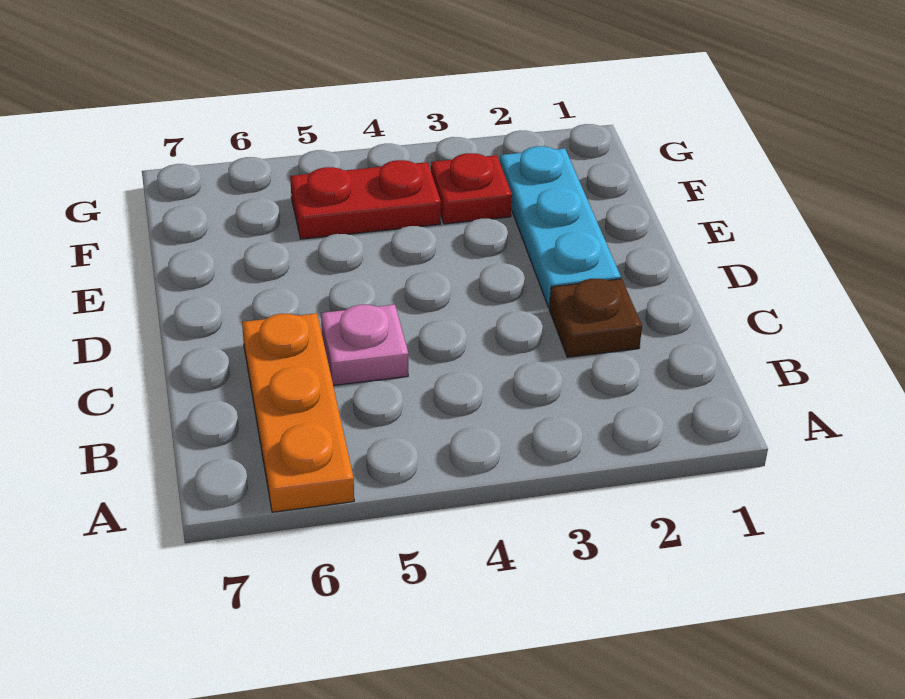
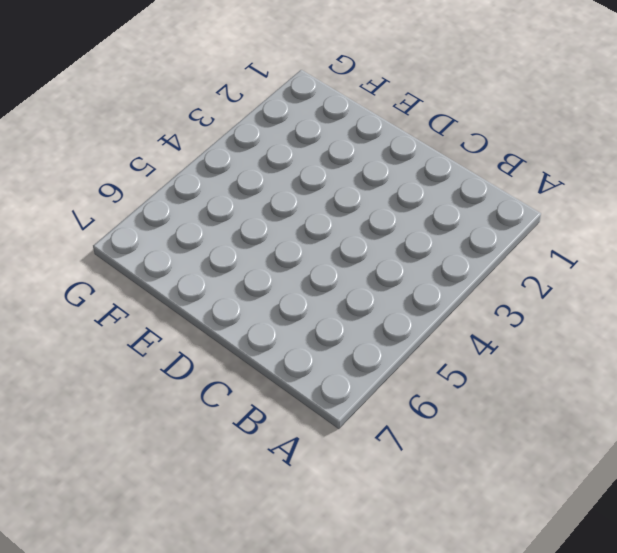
none -> orange plate A6:C6 level 1
none -> brown plate C2 level 1

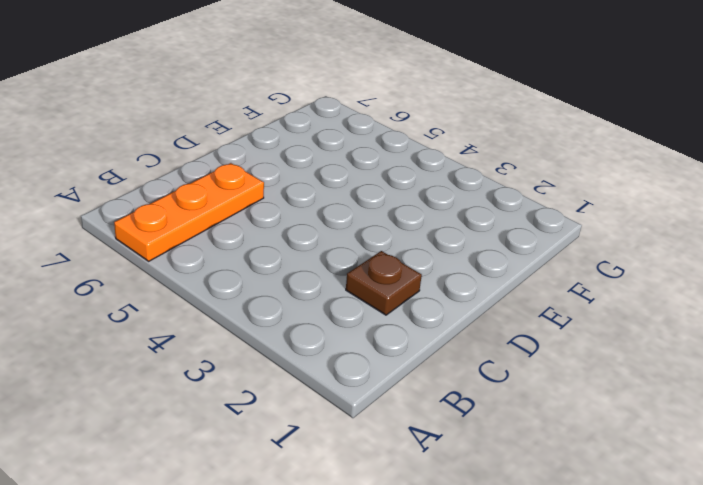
none -> pink plate C5 level 1
none -> cyan plate D2:F2 level 1

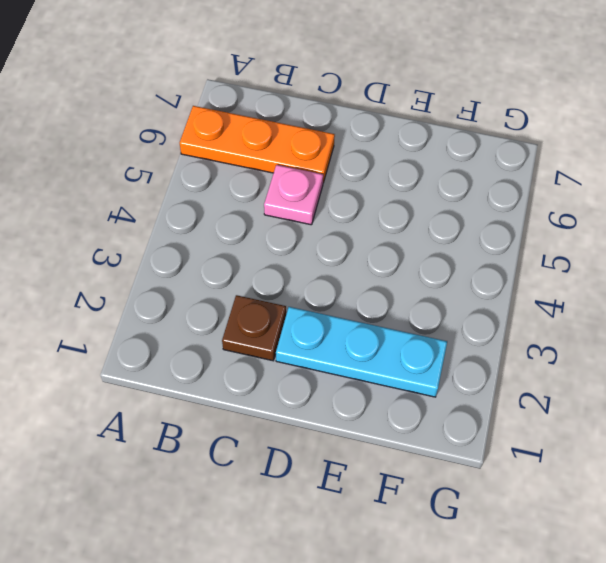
none -> red plate F3 level 1
none -> red plate F4:F5 level 1

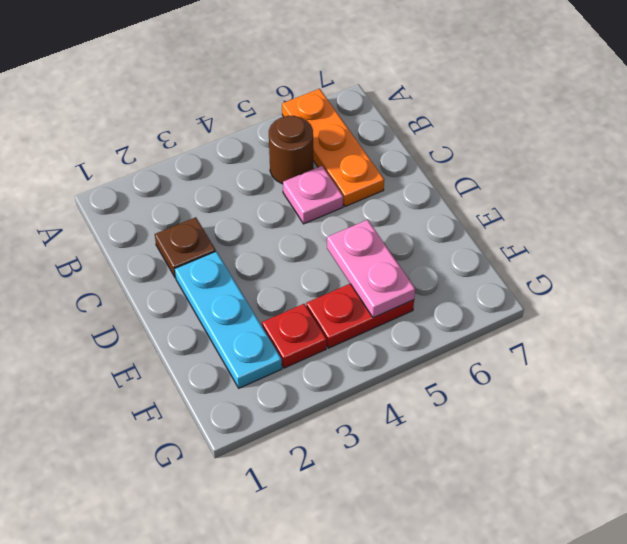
brown round brick B5 level 1 -> none
pink plate E5:F5 level 2 -> none

